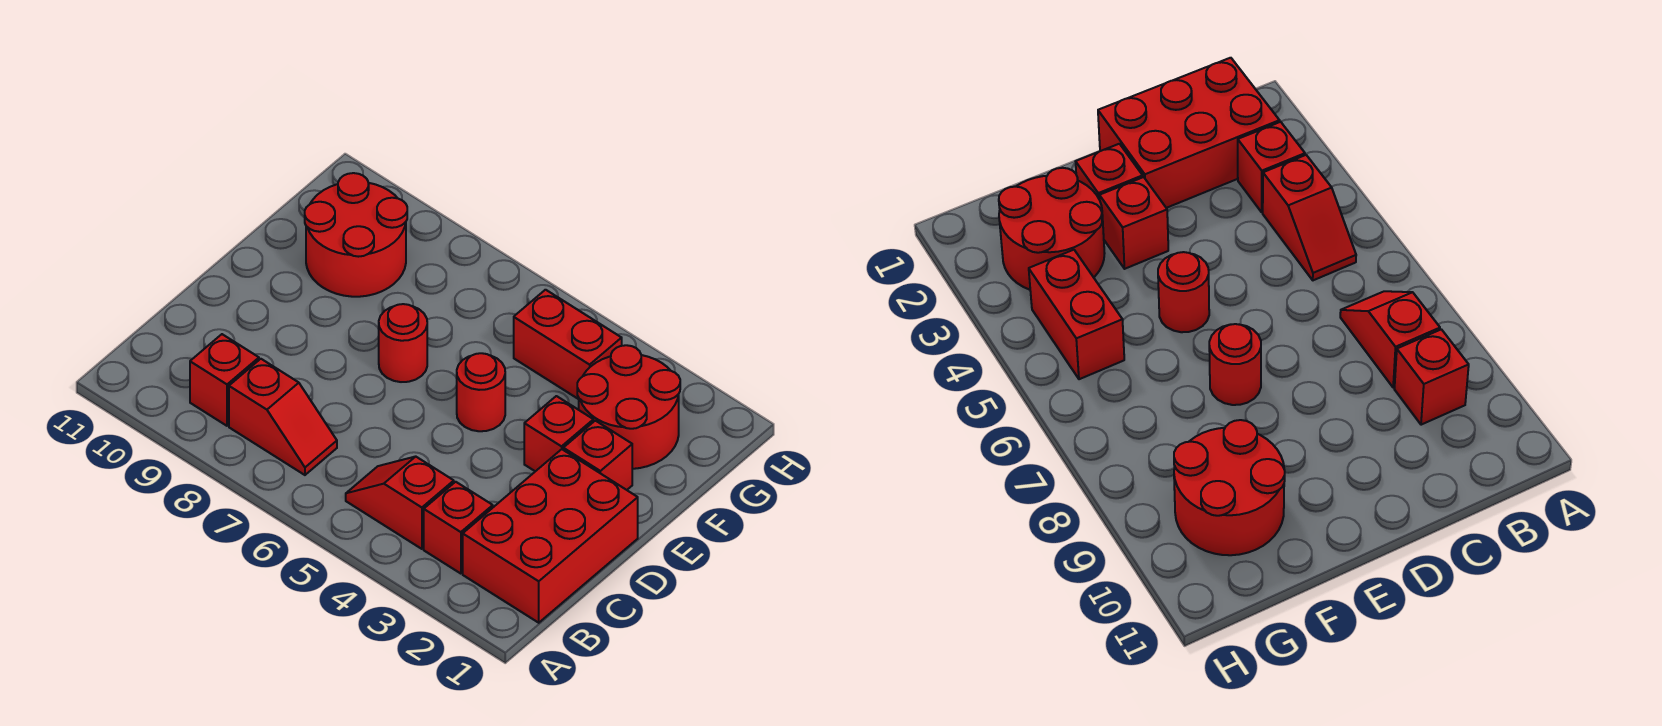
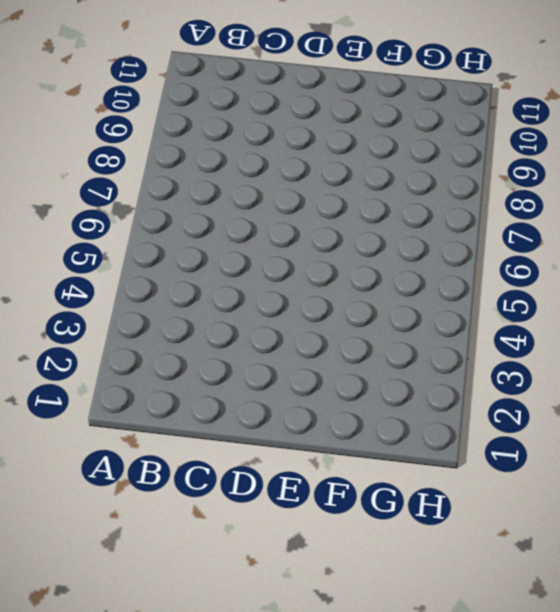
none -> red brick B1:D2 level 1
none -> red brick B3 level 1
none -> red slope B4:B5 level 1 top 4

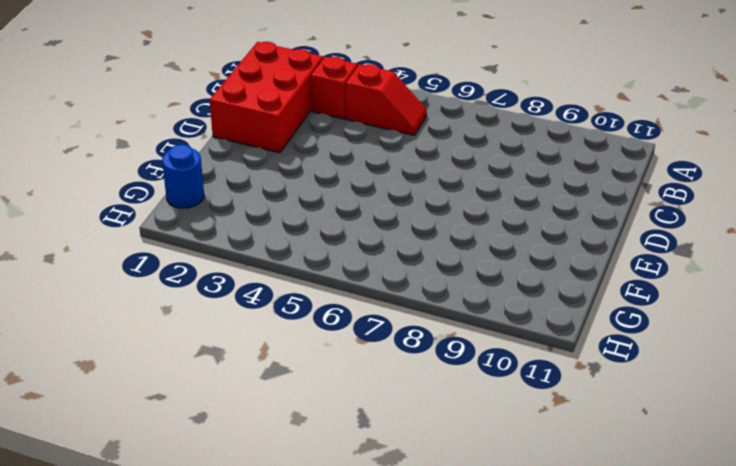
blue round brick G1 level 1 -> none
none -> red slope B7:B8 level 1 top 8
none -> red brick B9 level 1
none -> red brick E2 level 1

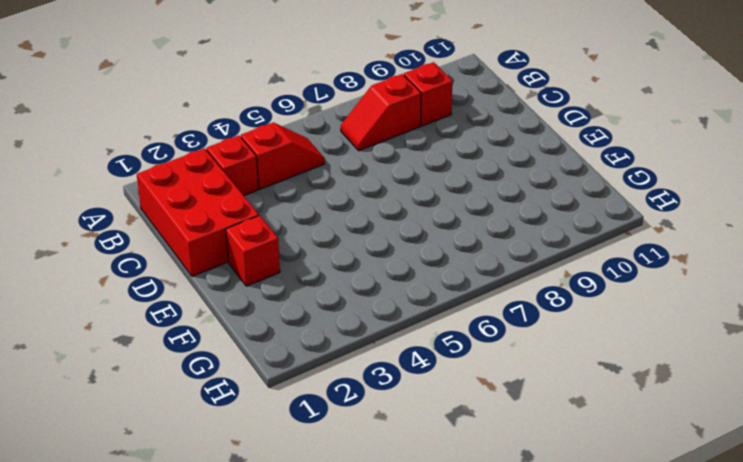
none -> red brick E3 level 1
none -> red round brick E5 level 1
none -> red round brick E7 level 1

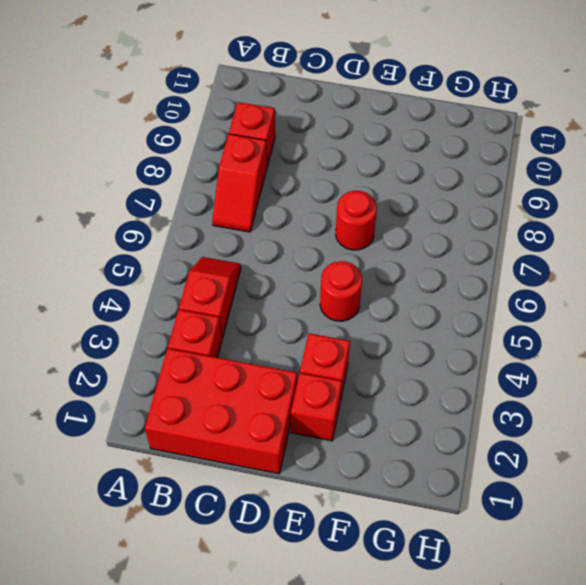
none -> red round brick F2:G3 level 1
none -> red round brick F9:G10 level 1
none -> red brick G4:G5 level 1

